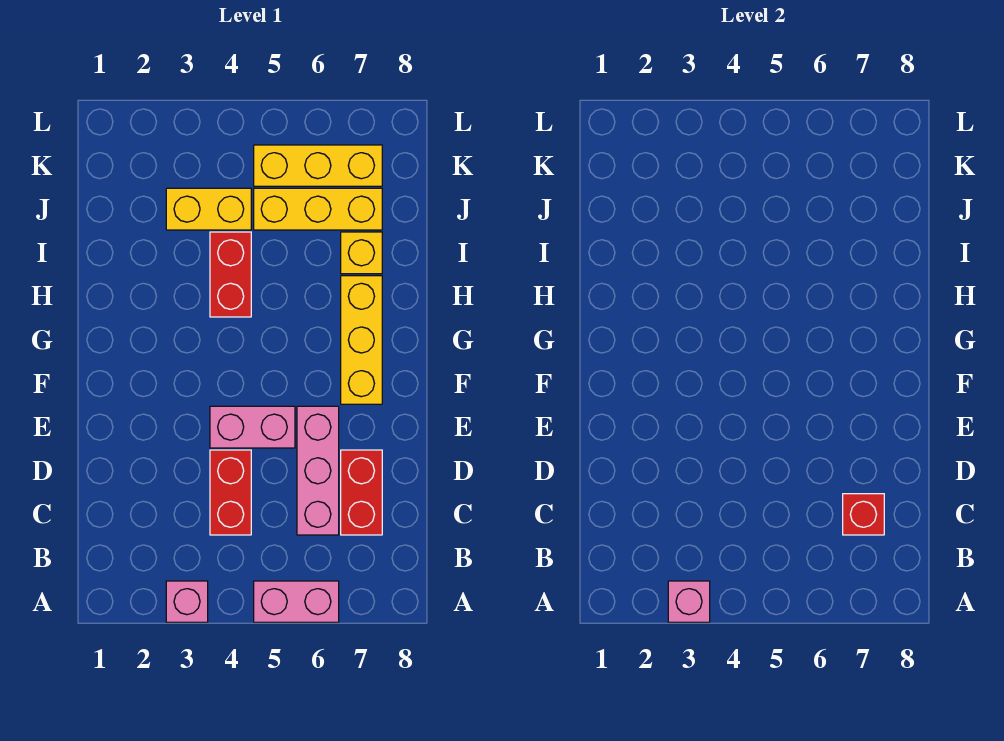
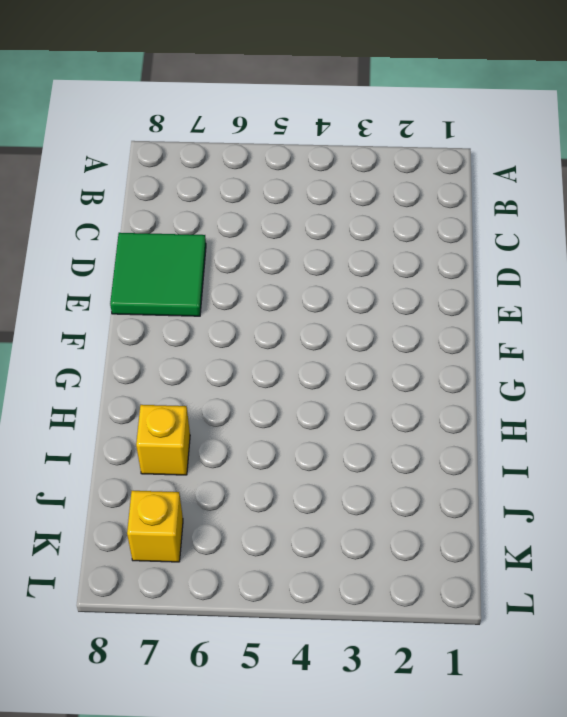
green tile D7:E8 level 1 -> red brick C7:D7 level 1
yellow brick K7 level 1 -> yellow brick K5:K7 level 1
none -> pink brick A3 level 1
none -> pink brick A5:A6 level 1
none -> red brick C4:D4 level 1

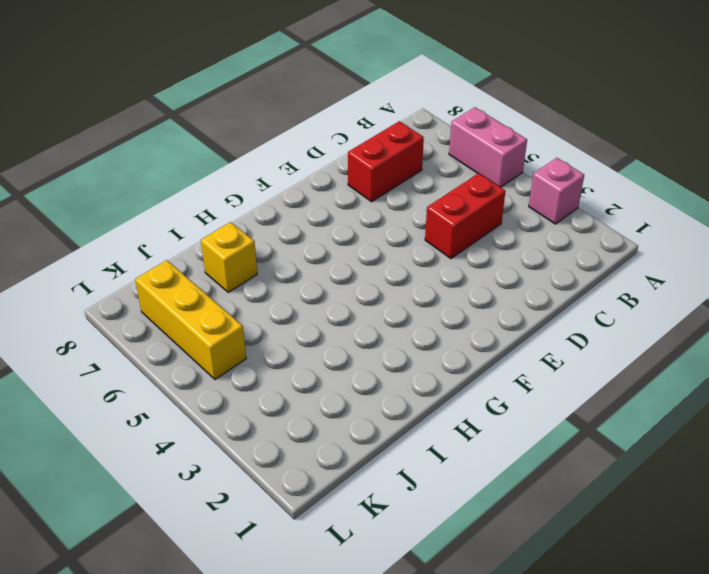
none -> pink brick C6:E6 level 1
none -> pink brick E4:E5 level 1
none -> yellow brick F7:H7 level 1

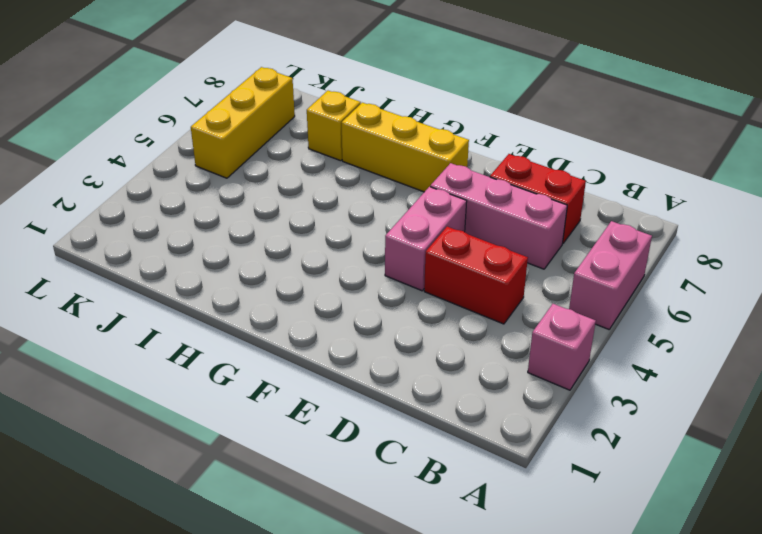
none -> red brick H4:I4 level 1
none -> yellow brick J3:J4 level 1
none -> yellow brick J5:J7 level 1

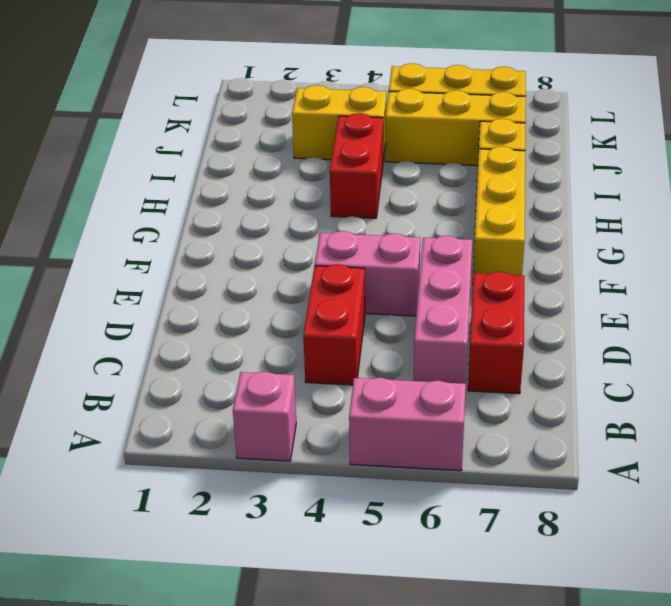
none -> pink brick A3 level 2
none -> red brick C7 level 2

